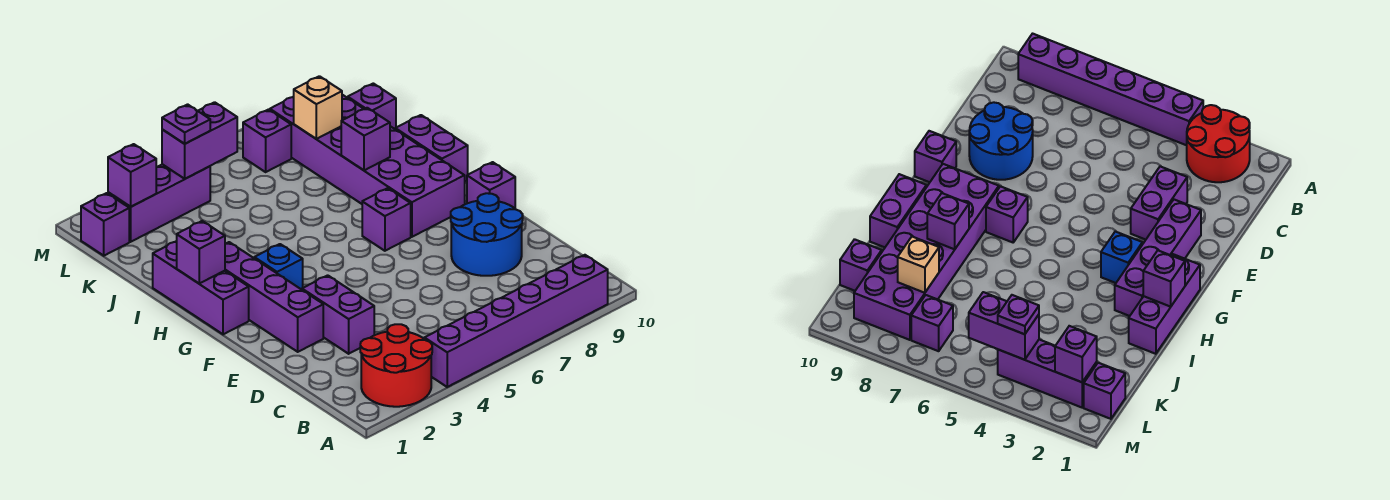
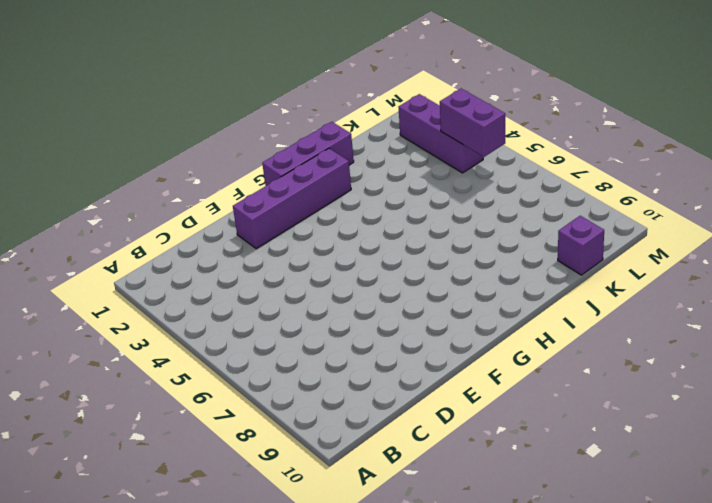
none -> red round brick A2:B3 level 1
none -> purple brick A4:A9 level 1
none -> purple brick D3:E3 level 1

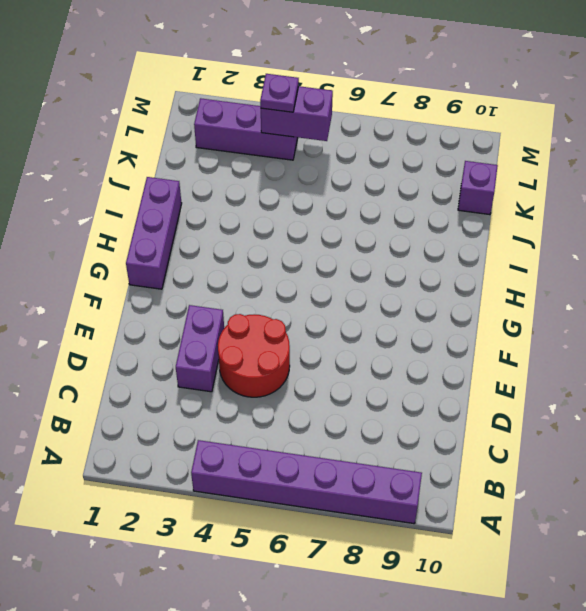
red round brick D4:E5 level 1 -> red round brick A2:B3 level 1
none -> blue round brick D8:E9 level 1
none -> purple brick E2:H2 level 1
none -> purple brick F10 level 1

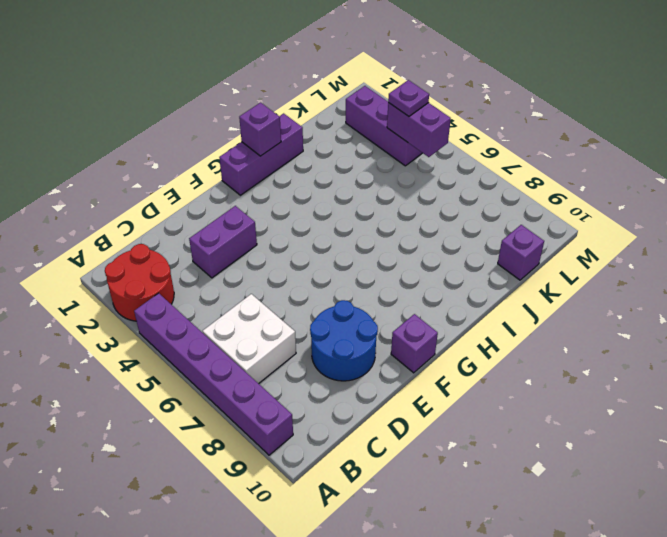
white brick B6:C7 level 1 -> none
none -> purple brick E2:H2 level 1
none -> blue brick G3 level 1
none -> purple brick G7 level 1

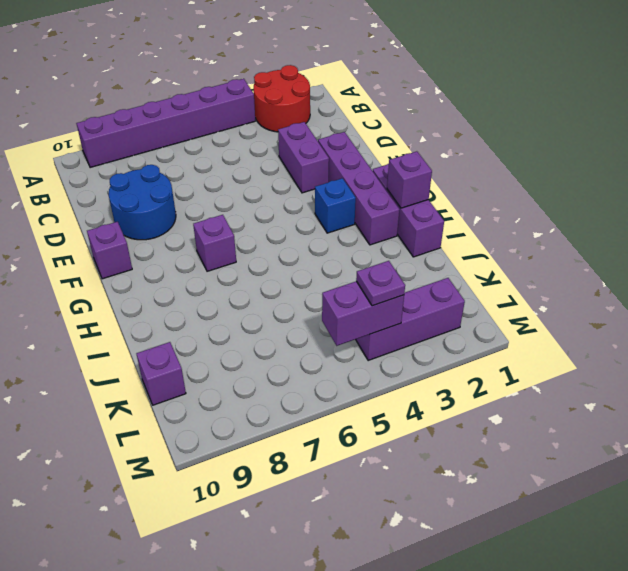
none -> purple brick G8:L9 level 1
none -> purple brick H10:I10 level 1
none -> purple brick L1 level 1

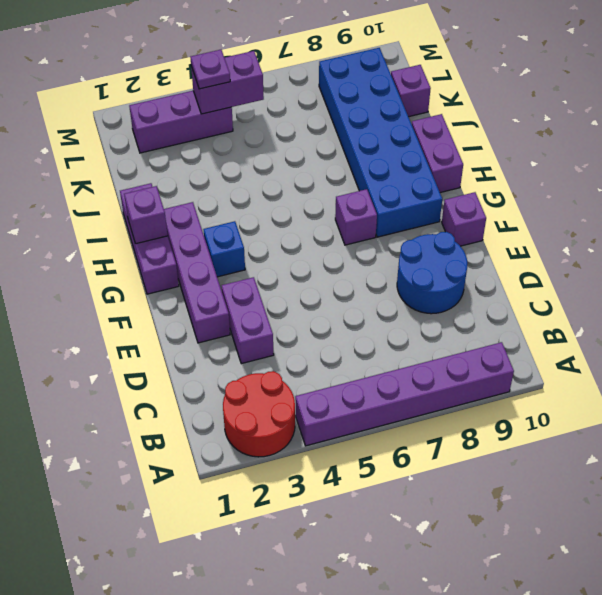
blue brick G8:L9 level 1 -> purple brick G8:L9 level 1
none -> purple brick L1 level 1
none -> purple brick L7 level 1
none -> purple brick I8 level 2

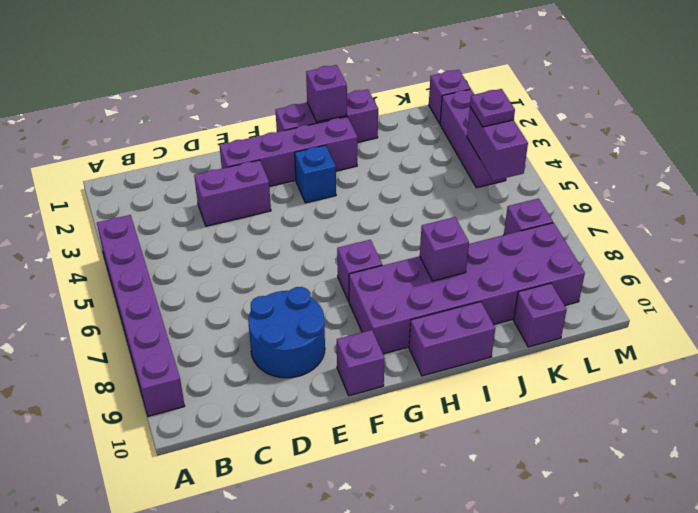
none -> red round brick A2:B3 level 1
none -> tan brick K8 level 2
none -> purple brick L2 level 2

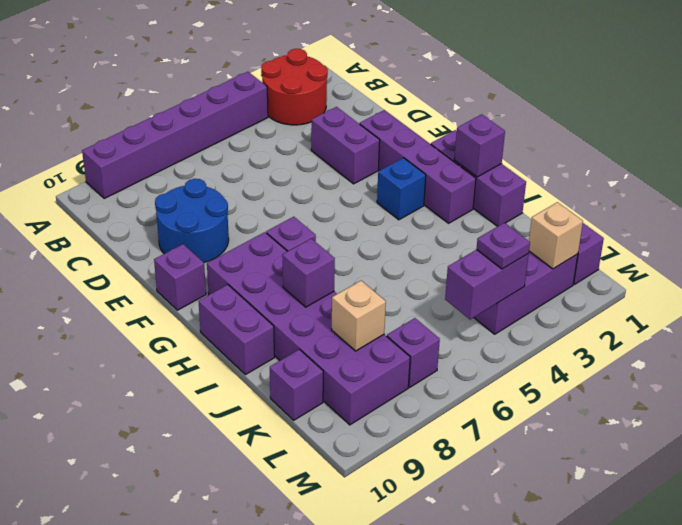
tan brick L2 level 2 -> purple brick L2 level 2

